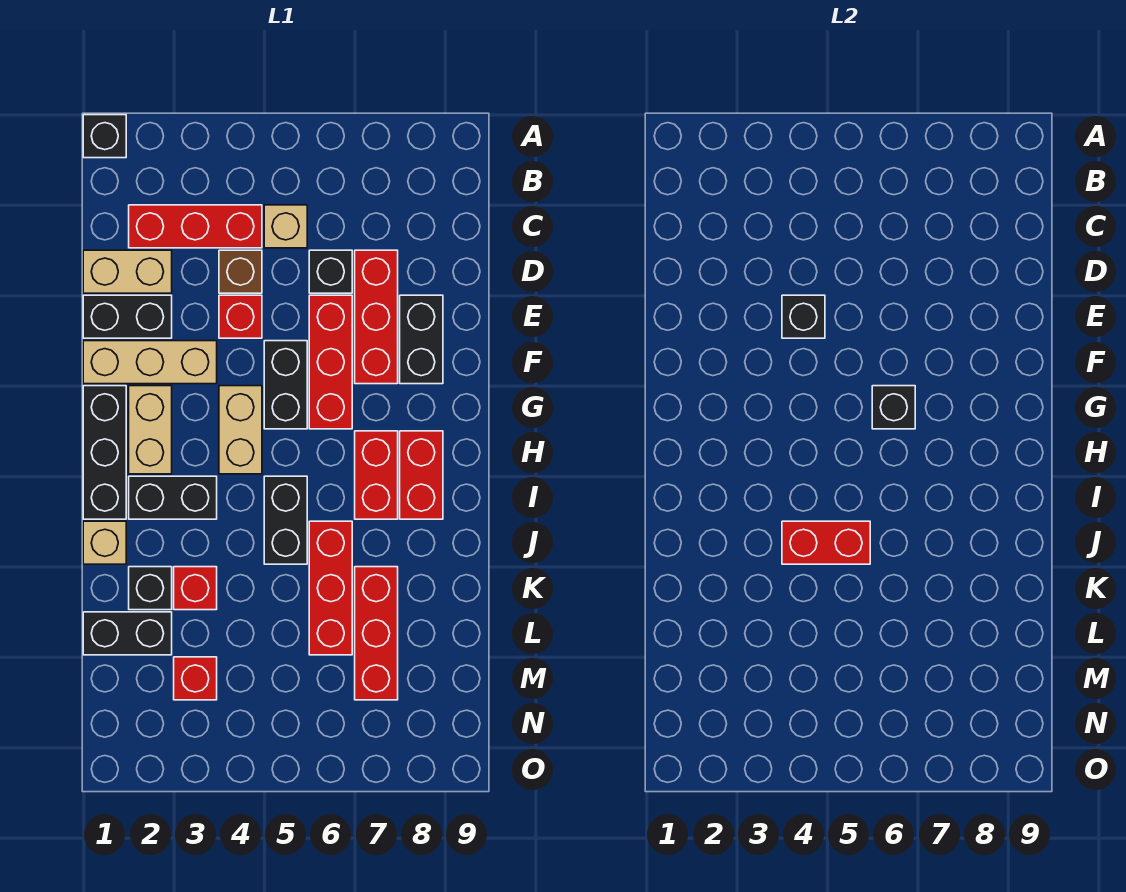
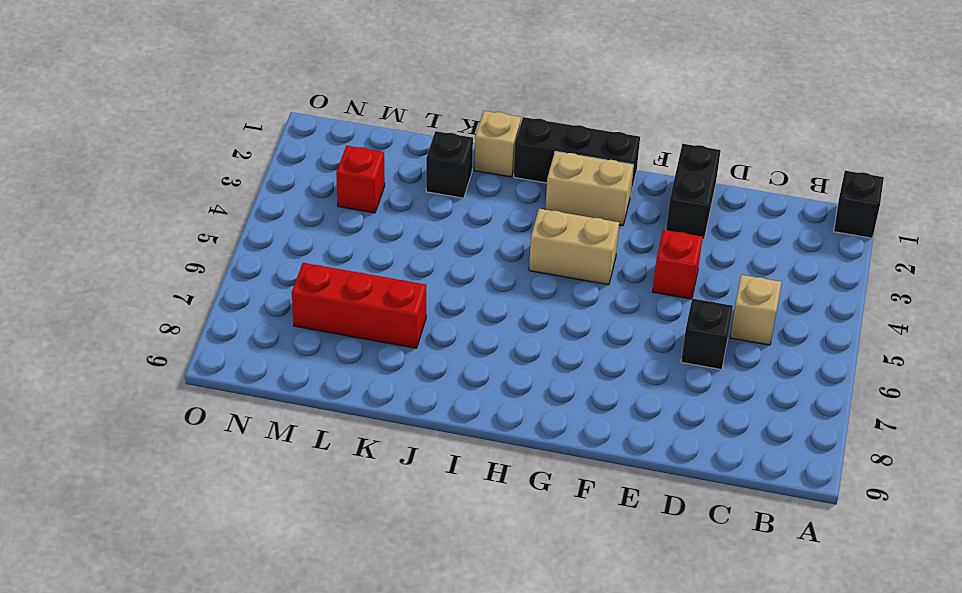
none -> red brick C2:C4 level 1
none -> tan brick D1:D2 level 1
none -> brown brick D4 level 1
none -> red brick D7:F7 level 1

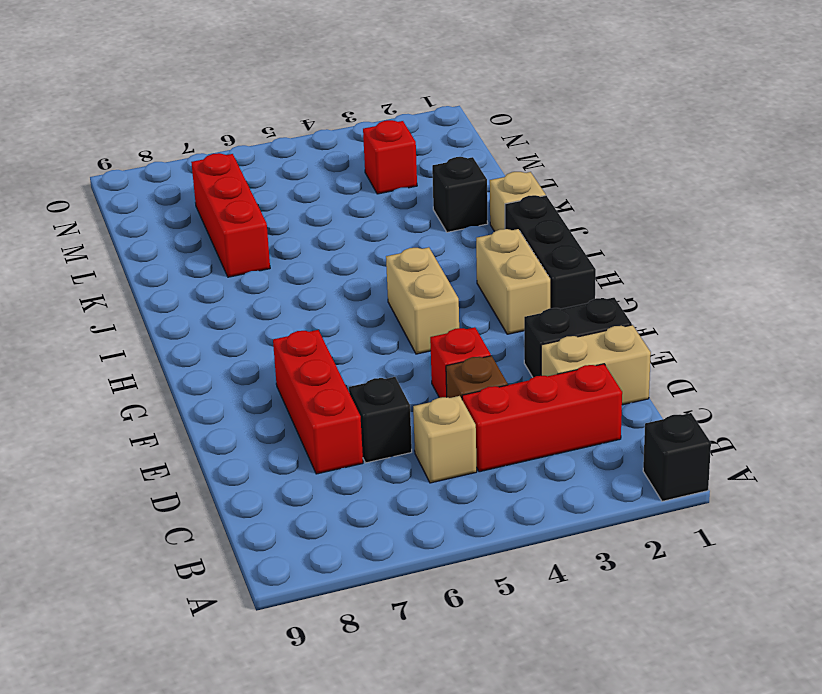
none -> red brick E6:G6 level 1
none -> black brick E8:F8 level 1
none -> tan brick F1:F3 level 1
none -> black brick F5:G5 level 1

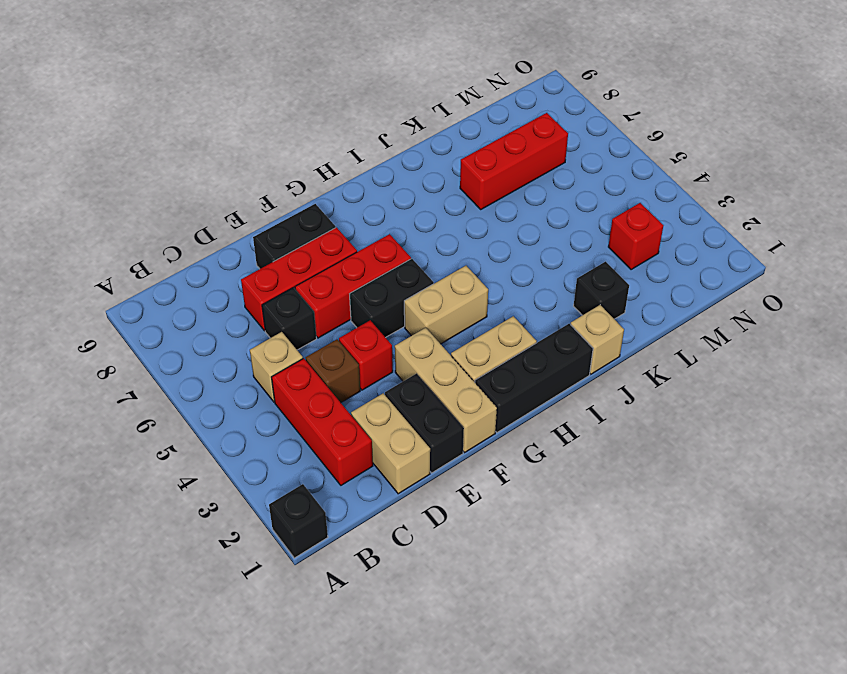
none -> red brick H7:I7 level 1
none -> red brick H8:I8 level 1
none -> black brick I2:I3 level 1
none -> black brick I5:J5 level 1

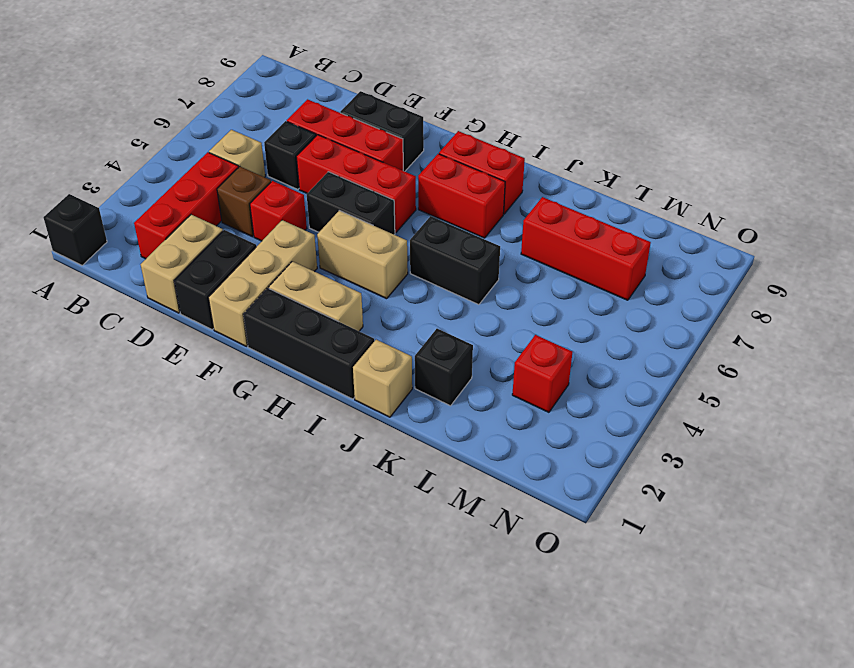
none -> black brick I2:I3 level 1
none -> red brick J6:L6 level 1
none -> red brick K3 level 1
none -> black brick L1:L2 level 1

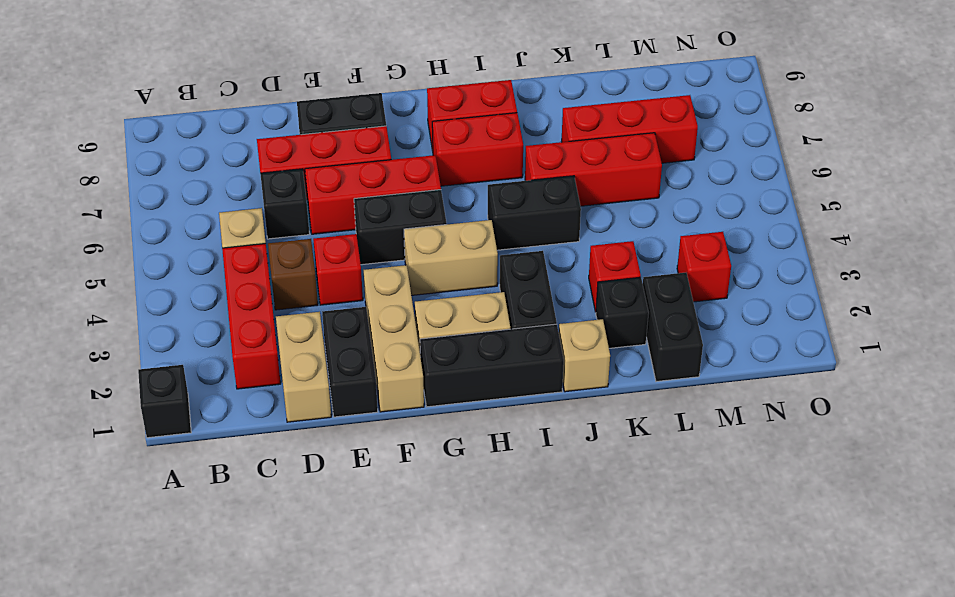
none -> black brick E4 level 2
none -> black brick G6 level 2
none -> red brick J4:J5 level 2

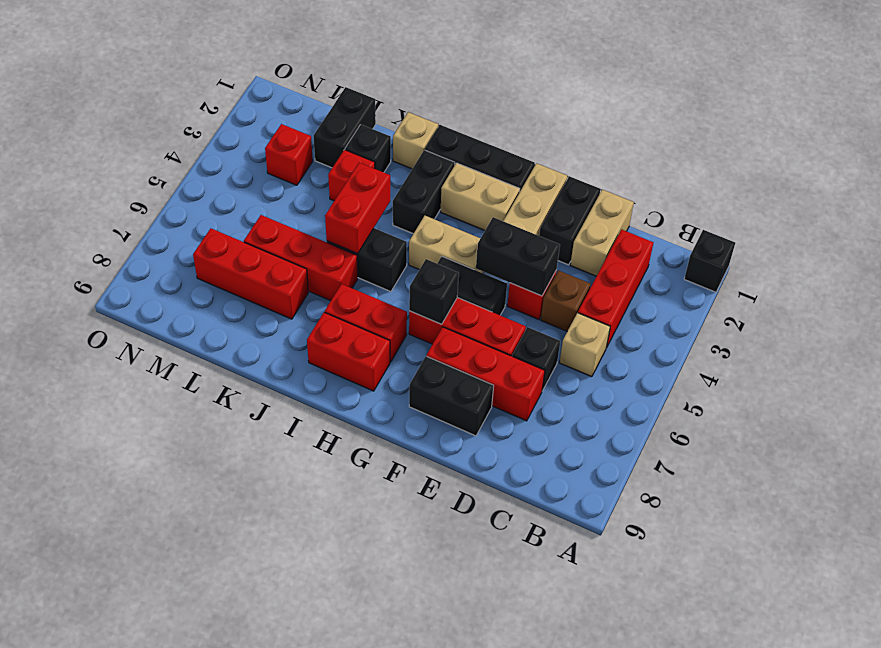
black brick E4:F4 level 2 -> black brick E4 level 2

